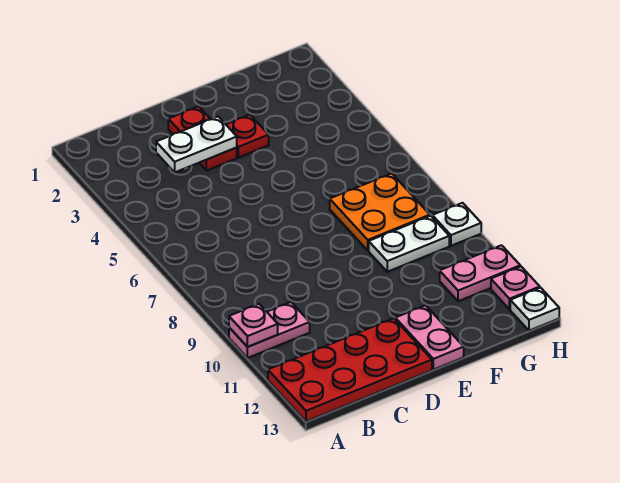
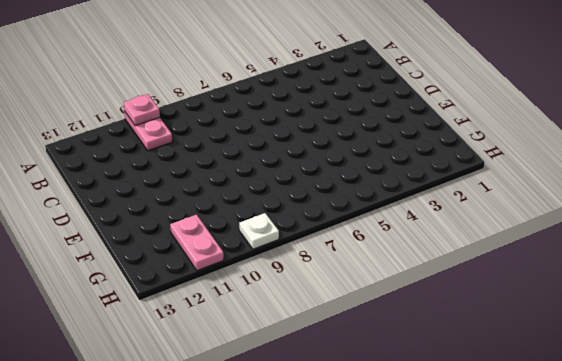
none -> red plate A12:D13 level 1
none -> red plate D2:D3 level 1
none -> red plate E3 level 1

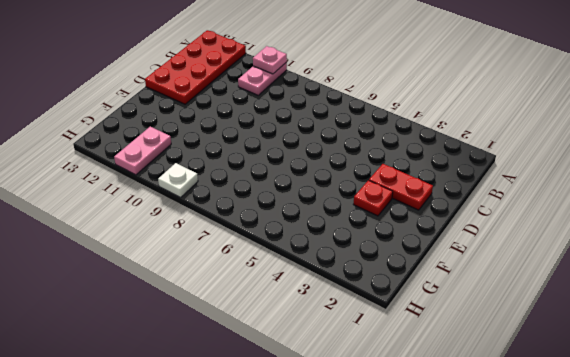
none -> pink plate E12:E13 level 1
none -> orange plate F7:G8 level 1
none -> white plate F9:G9 level 1

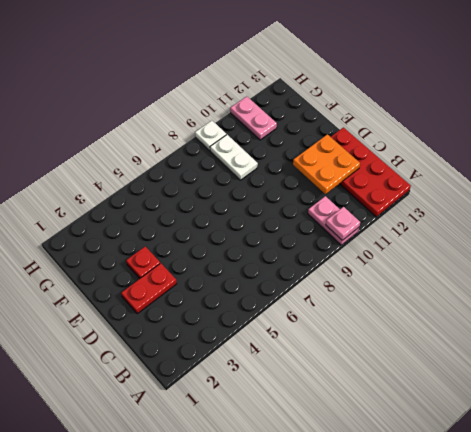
orange plate C11:D12 level 2 -> orange plate F7:G8 level 1
none -> pink plate E12:E13 level 1
none -> pink plate H12 level 1
none -> white plate H13 level 1

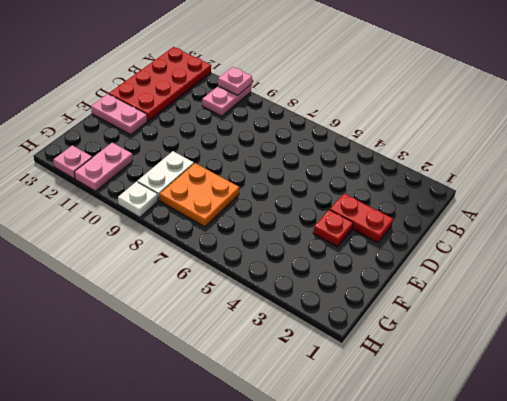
none -> white plate H13 level 1
none -> white plate C3:D3 level 2

